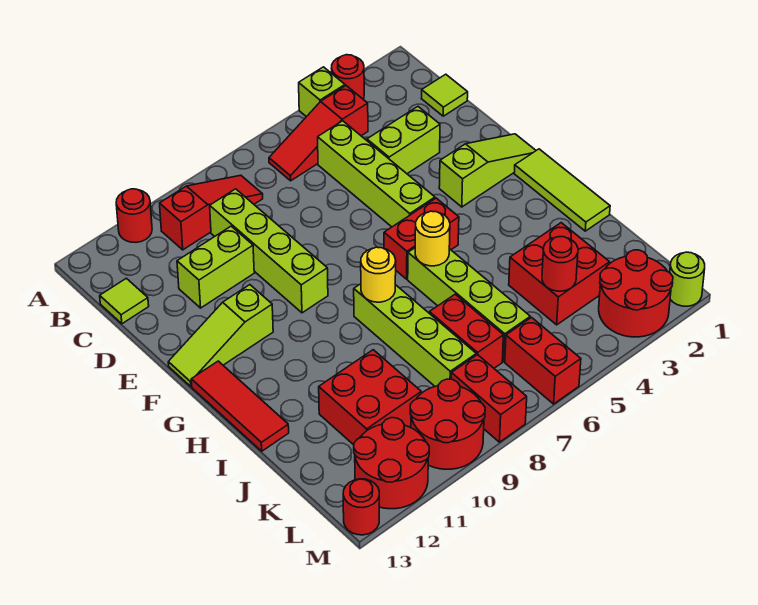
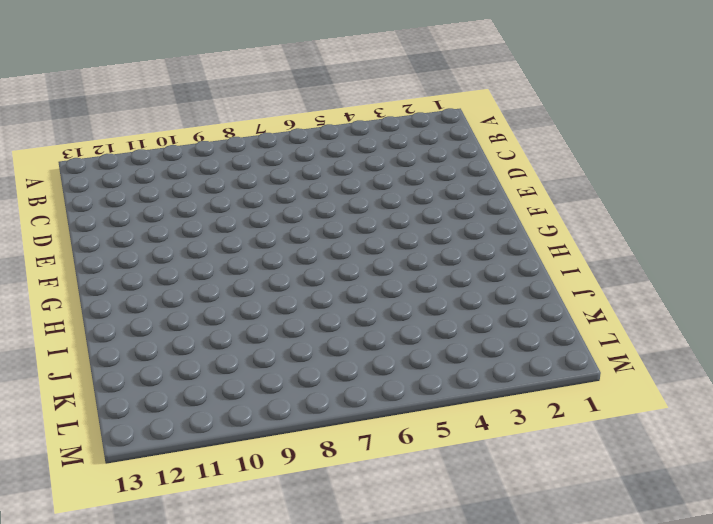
none -> red round brick A3 level 1
none -> lime brick A4 level 1
none -> red round brick A11 level 1
none -> red slope B4:B6 level 1 top 4

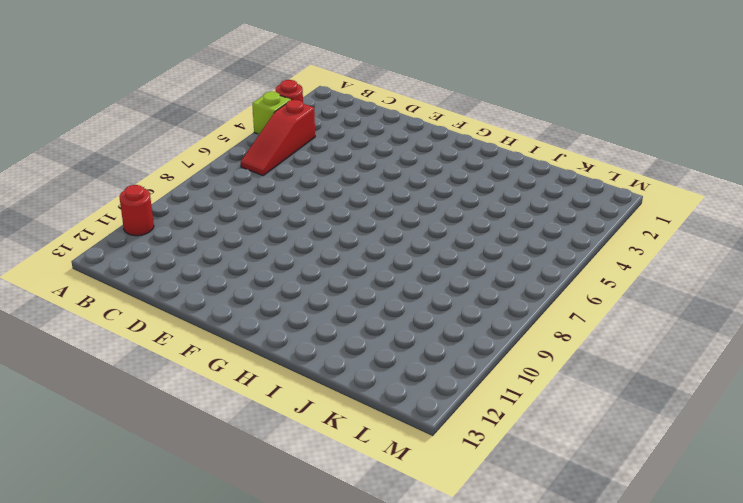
none -> red slope B8:B10 level 1 top 10
none -> lime tile C1 level 1
none -> lime brick C5:F5 level 1
none -> lime brick C9:F9 level 1

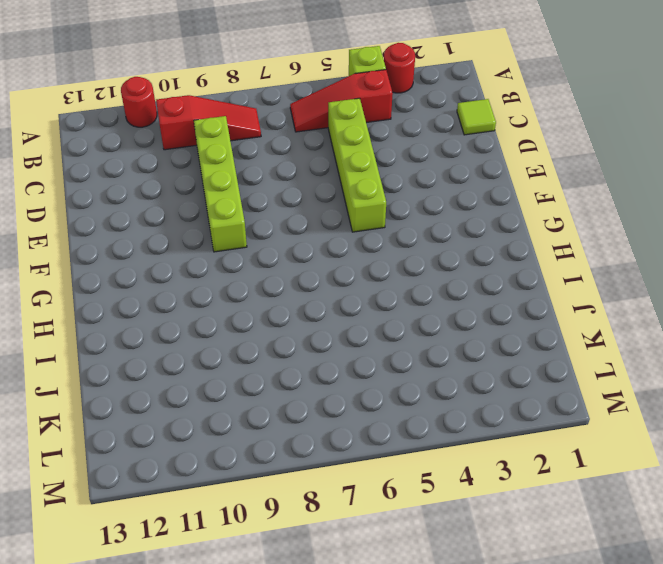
none -> lime tile C13 level 1
none -> lime brick D3:D4 level 1
none -> lime brick D10:D11 level 1
none -> lime slope F1:F3 level 1 top 3

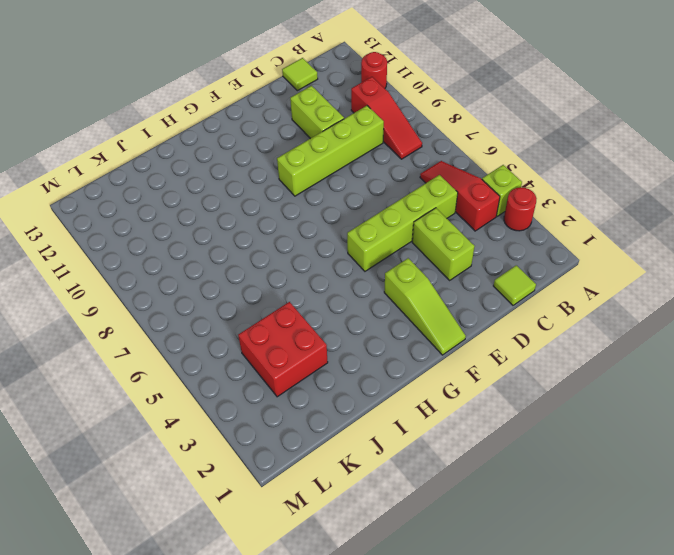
none -> lime slope F11:F13 level 1 top 11
none -> lime tile G1:I1 level 1
none -> red brick G5:G6 level 1
none -> red tile G13:I13 level 1

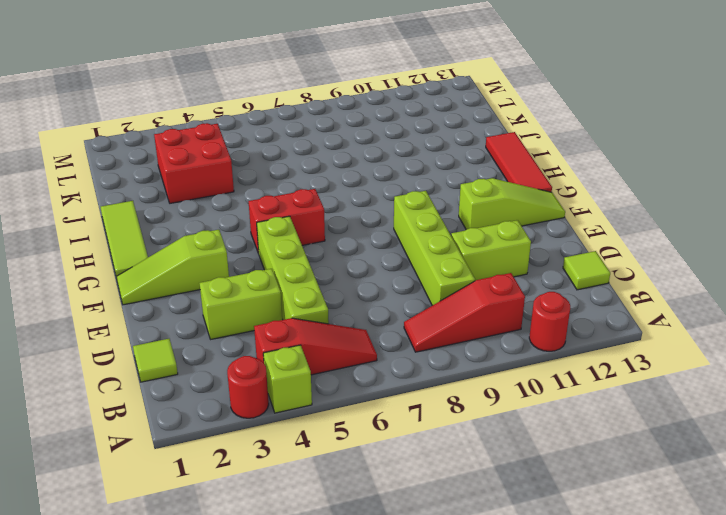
none -> lime brick H6:K6 level 1
none -> lime brick H8:K8 level 1
none -> red brick J7:K7 level 1
none -> red brick J10:K11 level 1

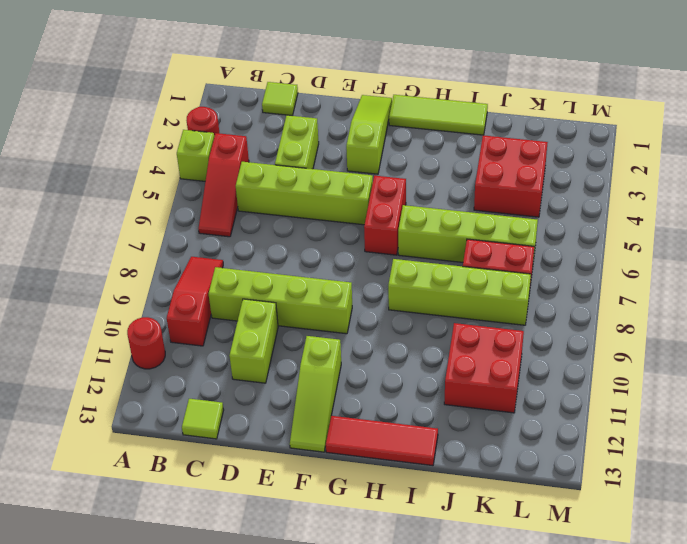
none -> red round brick L2:M3 level 1
none -> red brick L6:M6 level 1
none -> red brick L8:M8 level 1
none -> red round brick L9:M10 level 1

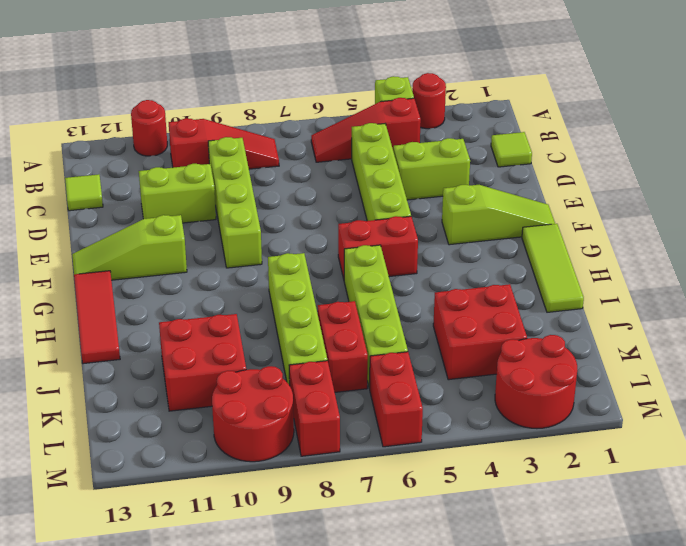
none -> red round brick L11:M12 level 1
none -> lime round brick M1 level 1
none -> red round brick M13 level 1
none -> yellow round brick H6 level 2

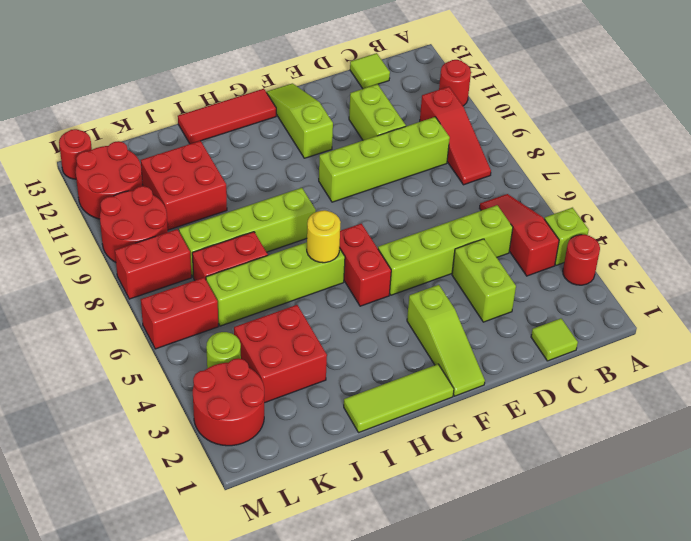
lime round brick L4 level 1 -> lime round brick M1 level 1
none -> yellow round brick H8 level 2
none -> red round brick K4 level 2

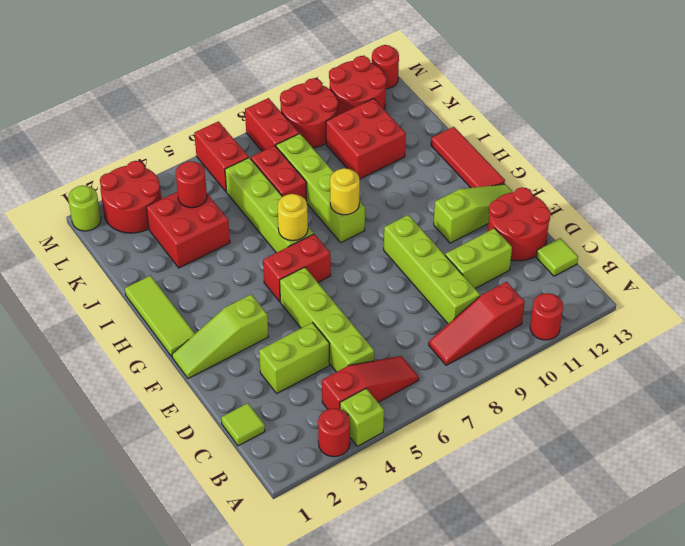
red round brick D12:E13 level 1 -> none

